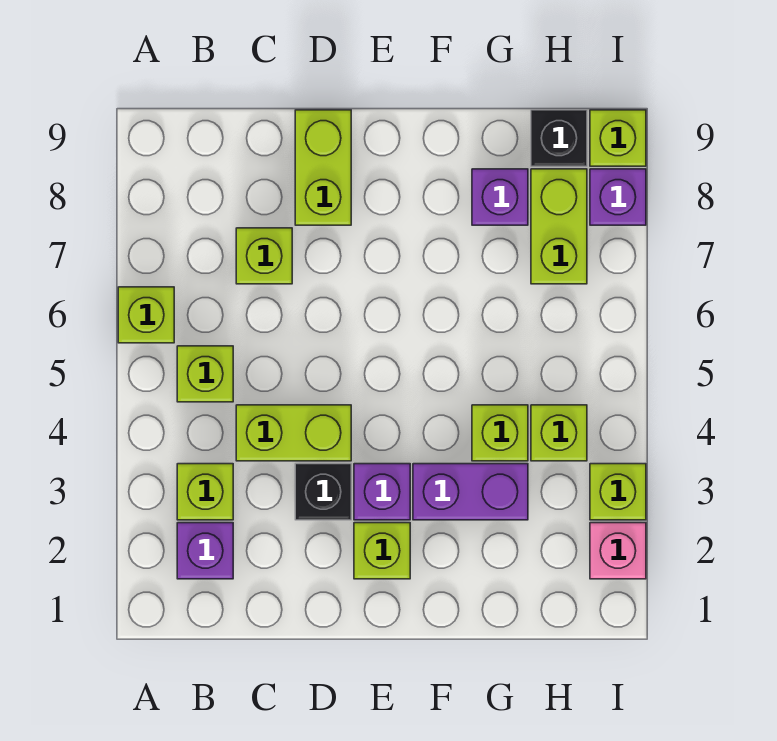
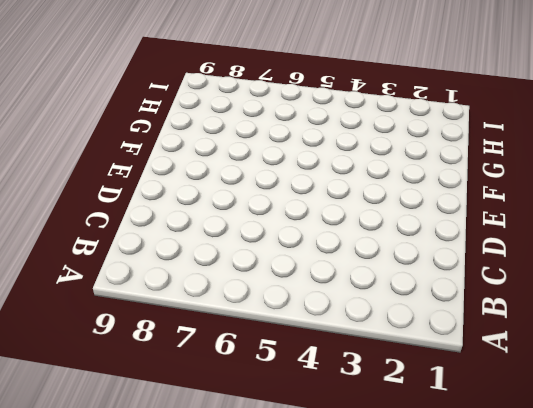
none -> lime brick A6 level 1
none -> purple brick B2 level 1
none -> lime brick B3 level 1

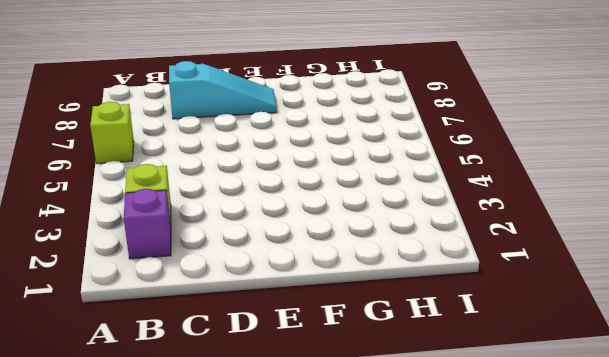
cyan slope C8:E8 level 1 top C -> lime brick D8:D9 level 1
none -> lime brick B5 level 1
none -> lime brick C4:D4 level 1
none -> lime brick C7 level 1

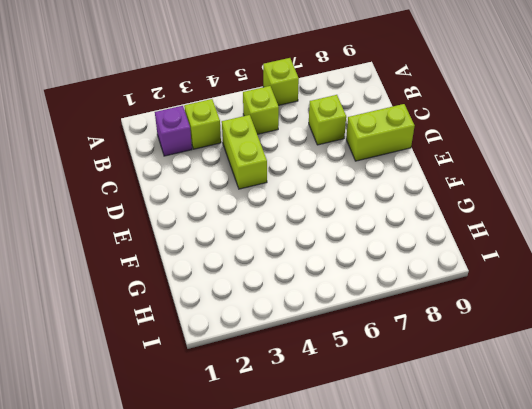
none -> black brick D3 level 1
none -> lime brick E2 level 1
none -> purple brick E3 level 1

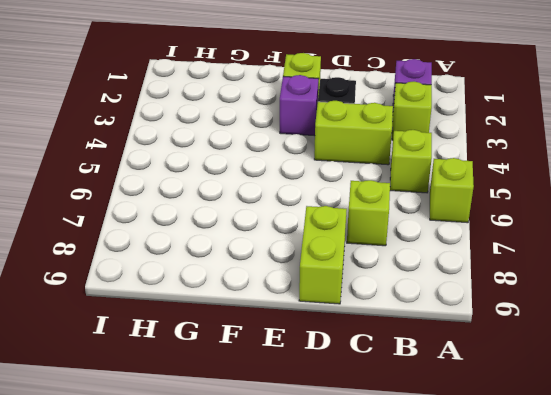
none -> purple brick F3:G3 level 1
none -> lime brick G4 level 1
none -> purple brick G8 level 1

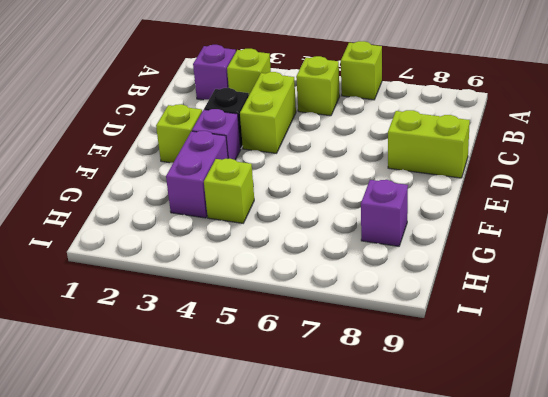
none -> lime brick C7 level 1
none -> lime brick H4 level 1
none -> lime brick H7:H8 level 1

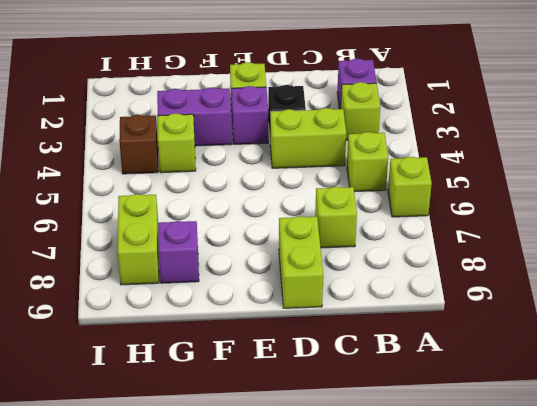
brown brick H4 level 1 -> lime brick H4 level 1
none -> black brick H9 level 1
none -> pink brick I2 level 1
none -> lime brick I3 level 1

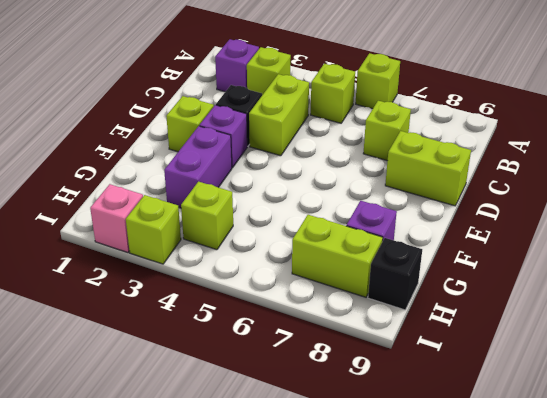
none -> lime brick G4 level 1
none -> purple brick I8 level 1
none -> lime brick I9 level 1

